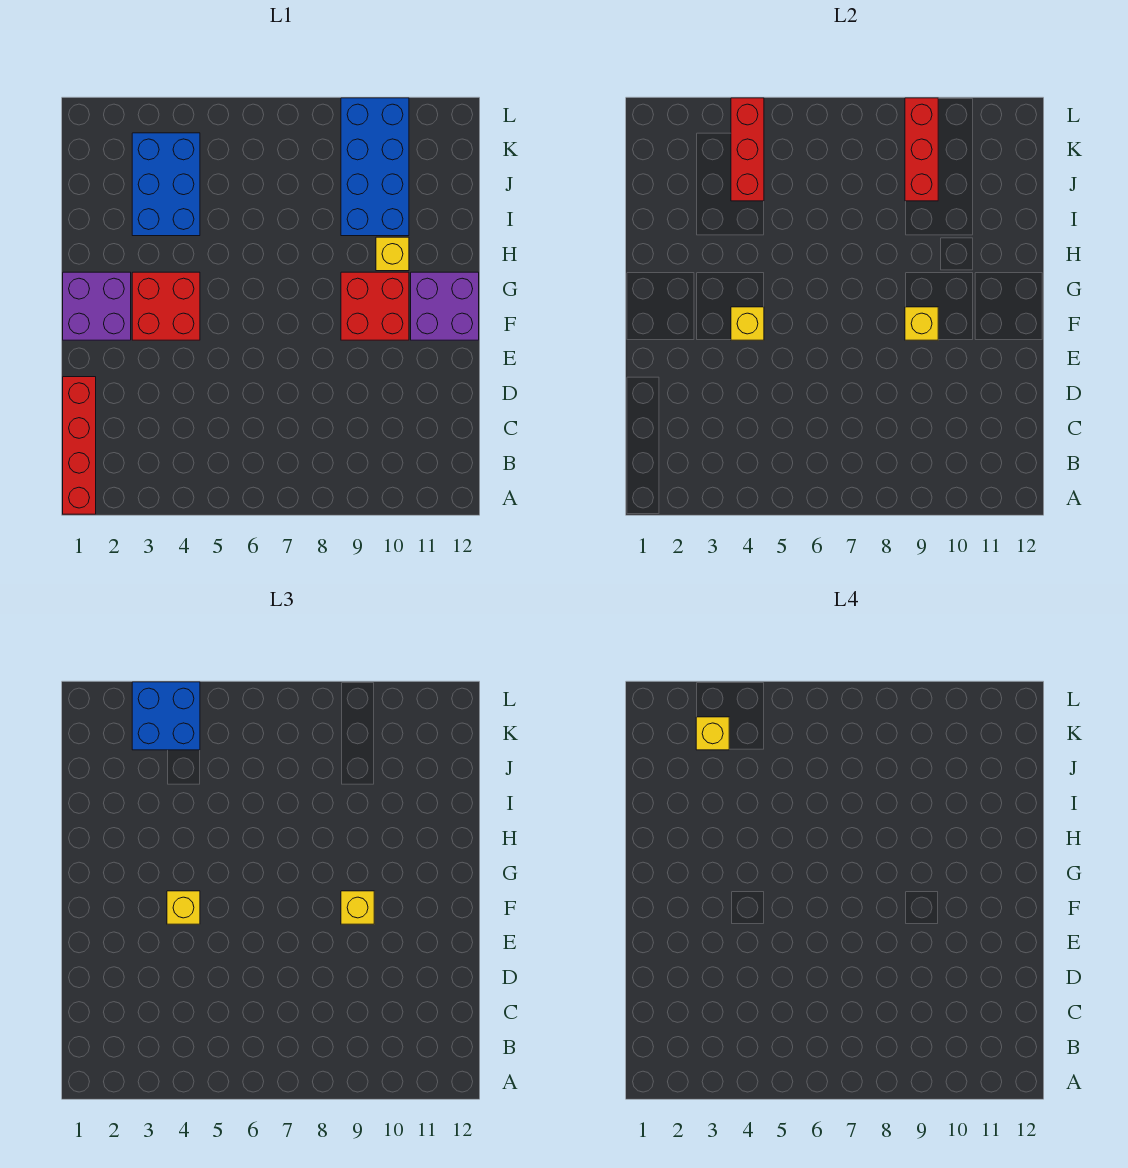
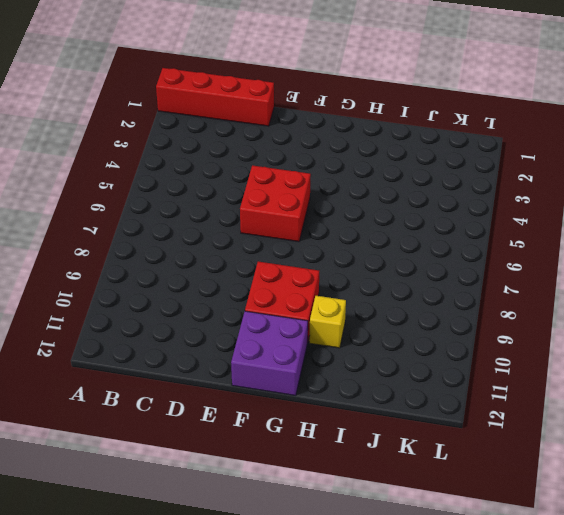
red brick E5:F6 level 1 -> red brick F3:G4 level 1
none -> purple brick F1:G2 level 1
none -> blue brick I3:K4 level 1
none -> blue brick I9:L10 level 1

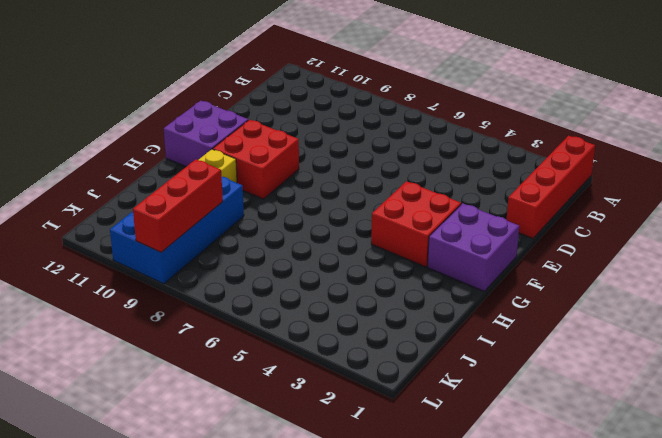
none -> blue brick I3:K4 level 1
none -> yellow brick F4 level 2
none -> yellow brick F9 level 2

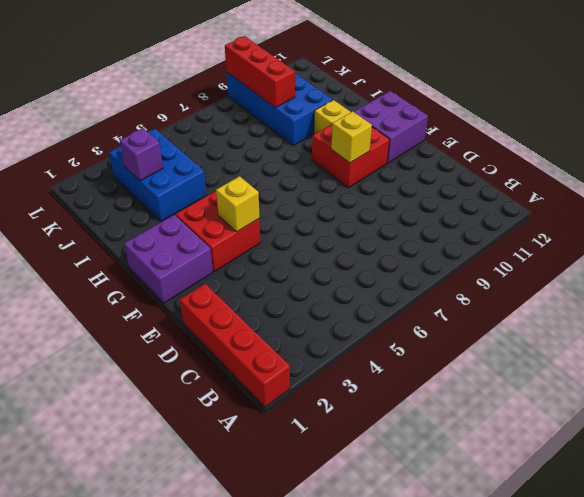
purple brick J3 level 2 -> none
none -> red brick J4:L4 level 2
none -> yellow brick F4 level 3
none -> yellow brick F9 level 3

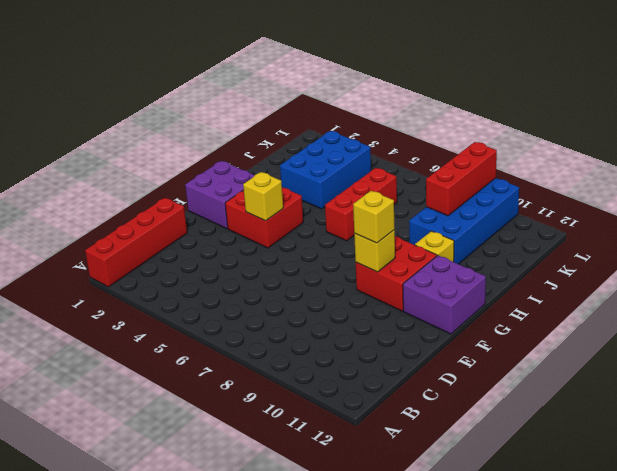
red brick H6:J6 level 1 -> red brick J4:L4 level 2
none -> yellow brick F4 level 3
none -> blue brick K3:L4 level 3
none -> yellow brick K3 level 4

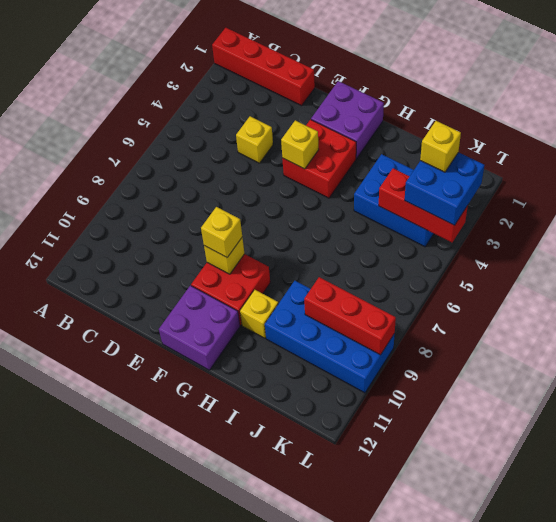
yellow brick D4 level 1 -> yellow brick F4 level 3

